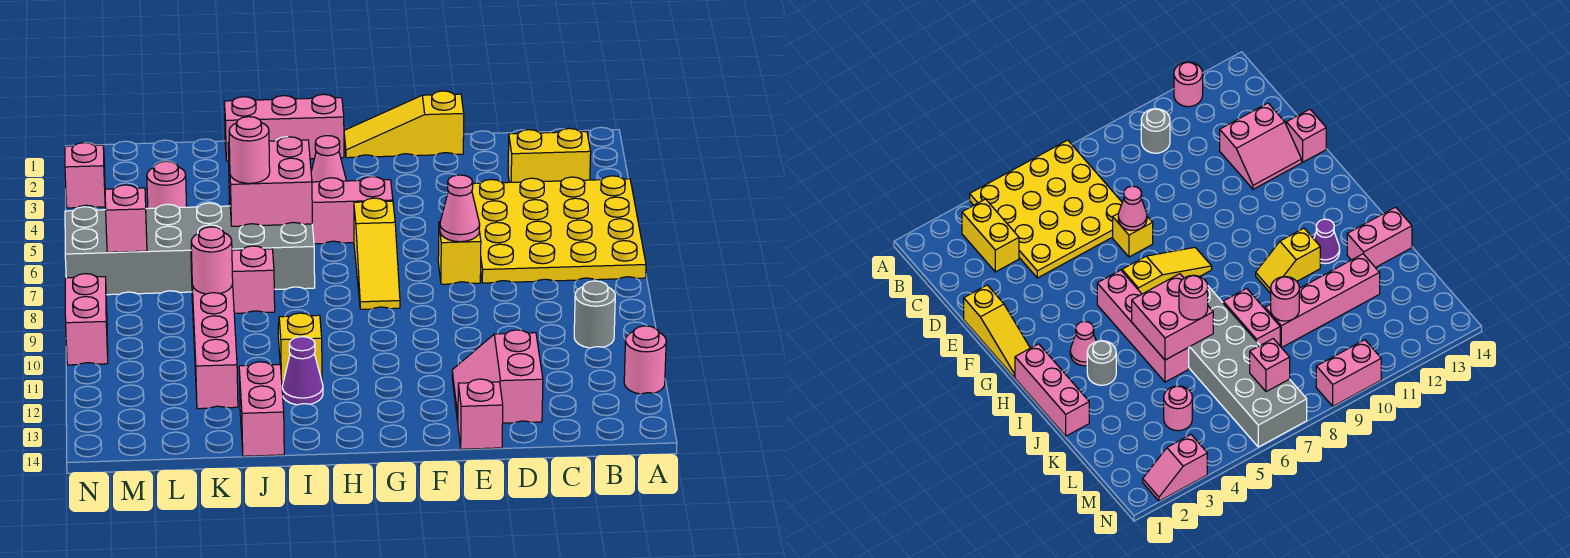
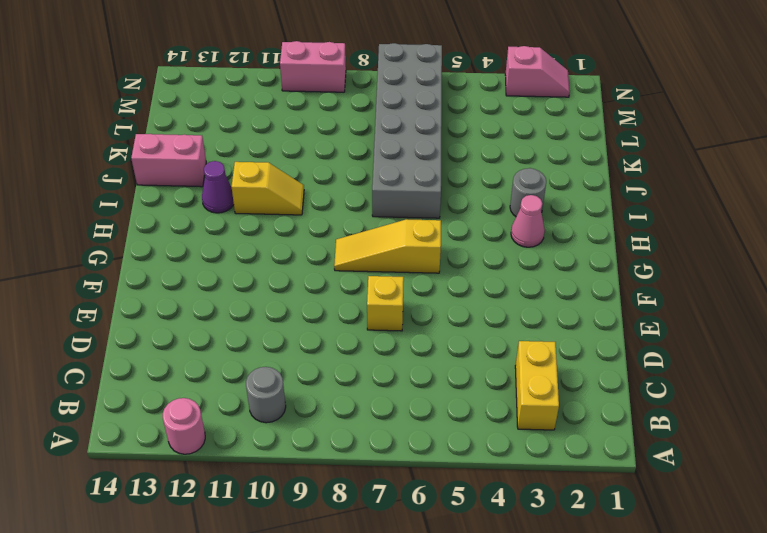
none -> yellow plate A4:D7 level 1
none -> pink slope D12:E13 level 1 top D
none -> yellow slope E1:G1 level 1 top E

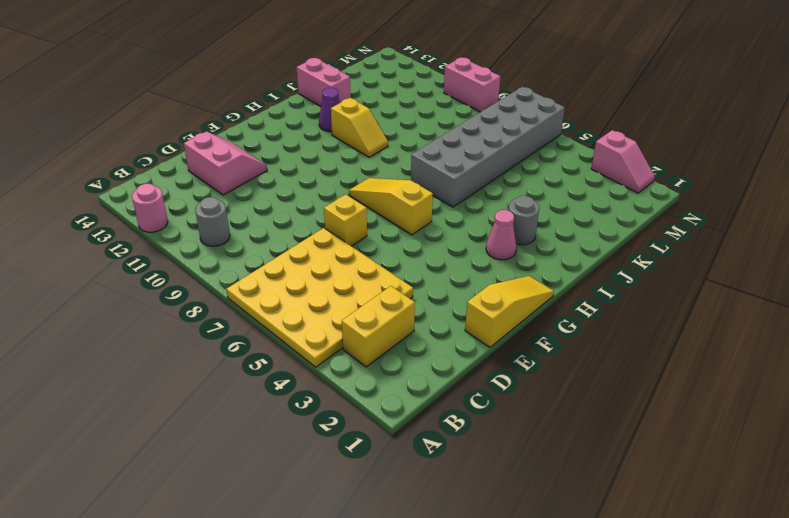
none -> pink brick E14 level 1
none -> pink brick G5:J5 level 1
none -> pink brick H1:J1 level 1

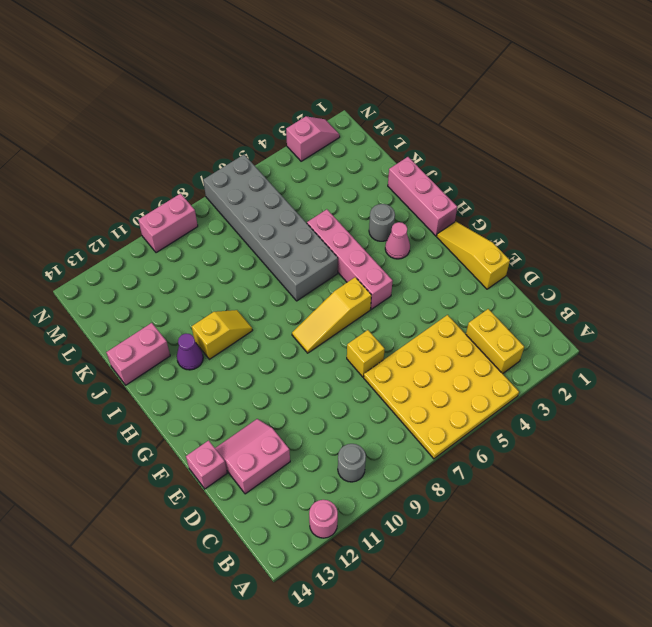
none -> pink brick J8:K8 level 1
none -> pink brick K9:K12 level 1
none -> pink round brick L4 level 1

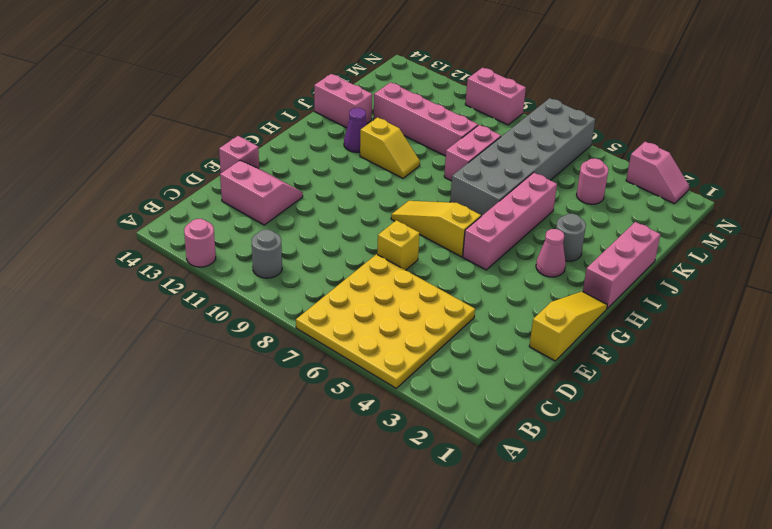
none -> yellow brick B3:C3 level 1
none -> pink cone E7 level 2
none -> pink brick I5:J6 level 2

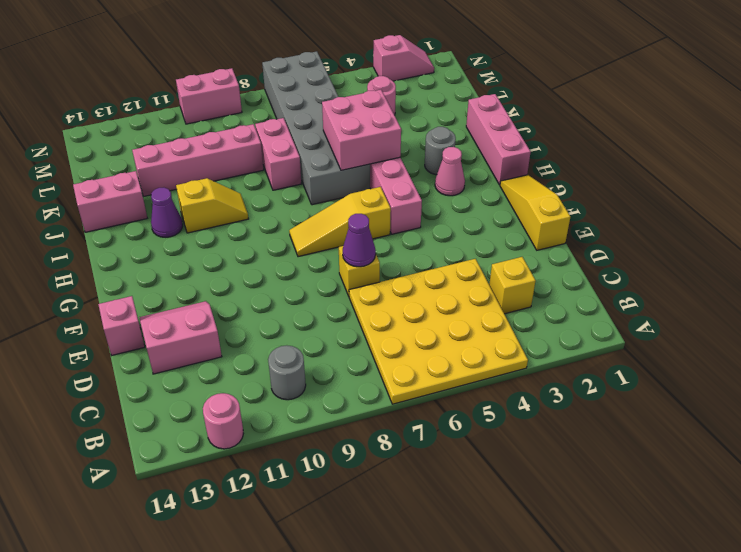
yellow brick C3 level 1 -> yellow brick B3:C3 level 1
purple cone E7 level 2 -> pink cone E7 level 2
none -> pink round brick K9 level 2
none -> pink brick M7 level 2
none -> pink round brick J6 level 3

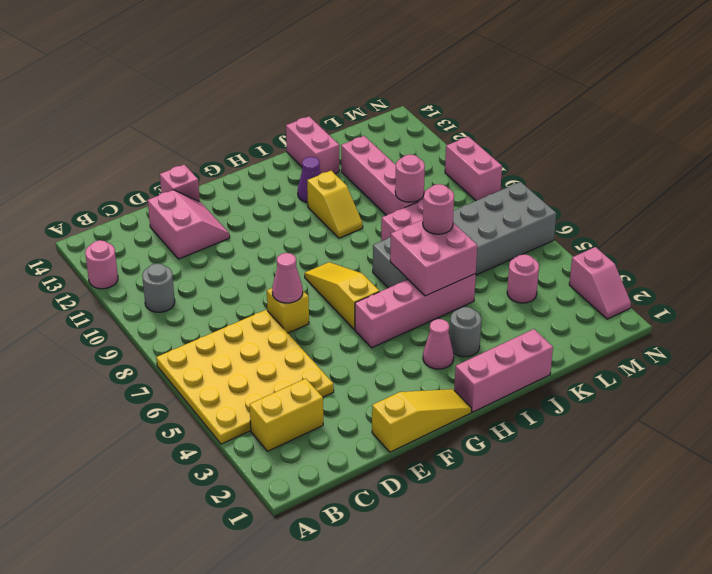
none -> pink brick M7 level 2

